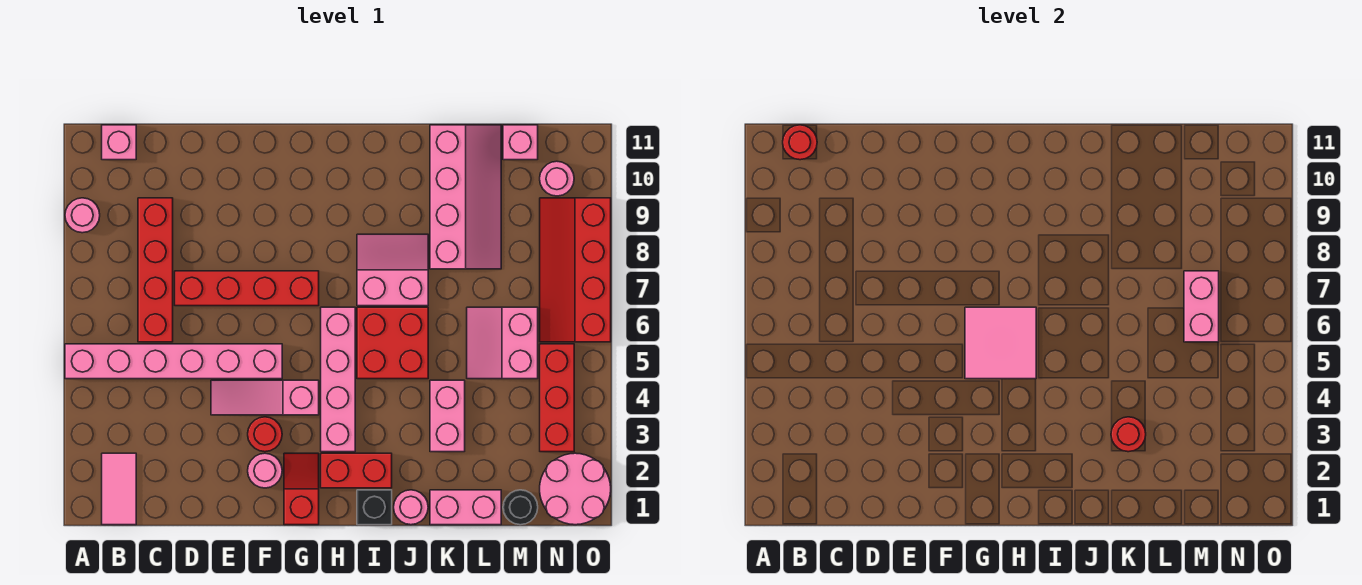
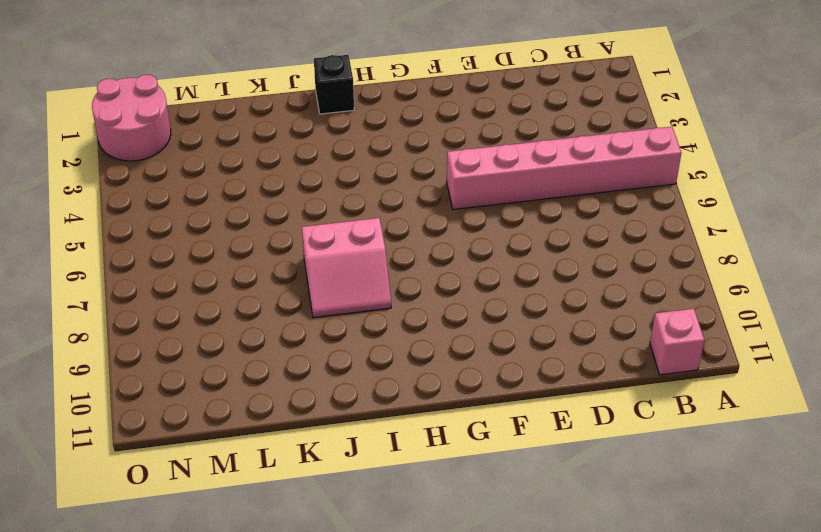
none -> pink round brick A9 level 1
none -> pink tile B1:B2 level 1
none -> red brick C6:C9 level 1
none -> red brick D7:G7 level 1

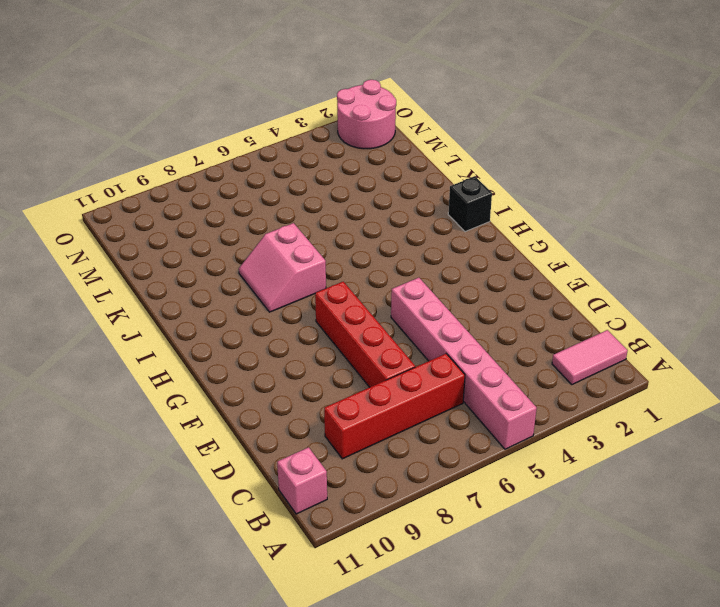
none -> pink round brick A9 level 1
none -> pink slope E4:G4 level 1 top G
none -> pink round brick F2 level 1
none -> red round brick F3 level 1

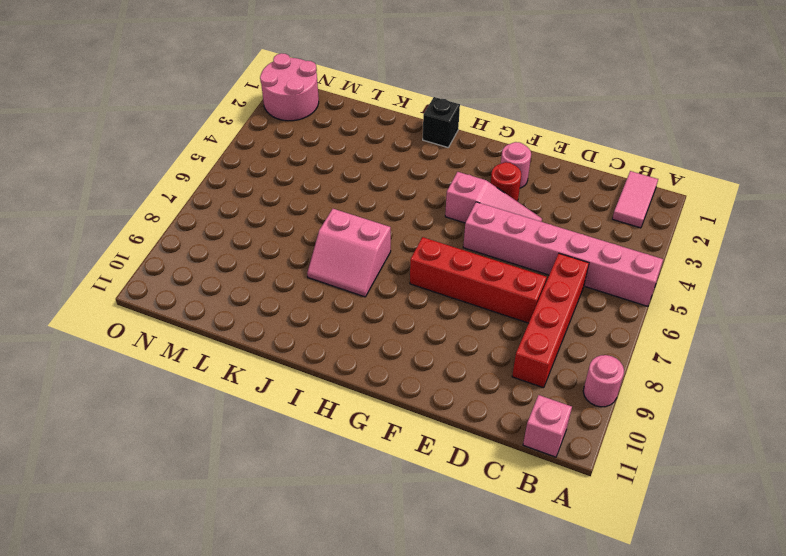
none -> red slope G1:G2 level 1 top 1
none -> red brick H2:I2 level 1
none -> pink brick H3:H6 level 1
none -> red brick I5:J6 level 1

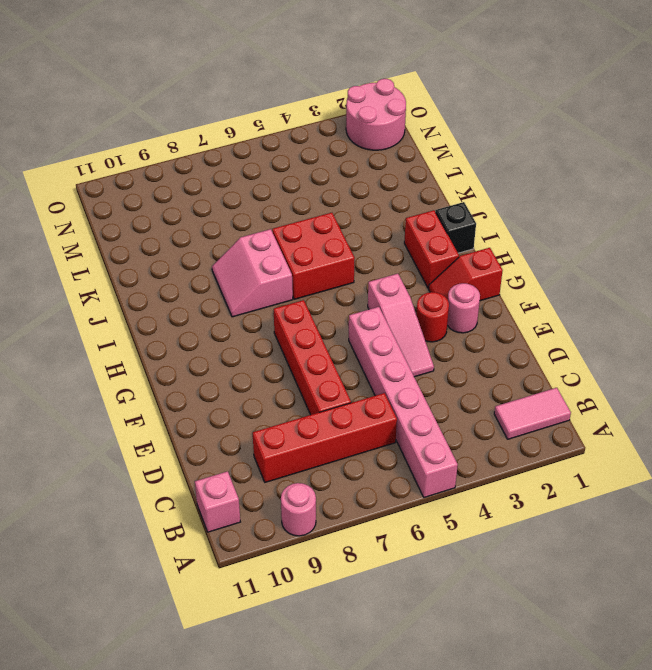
none -> pink brick H3:H6 level 1
none -> pink round brick J1 level 1
none -> pink brick K1:L1 level 1
none -> pink brick K3:K4 level 1

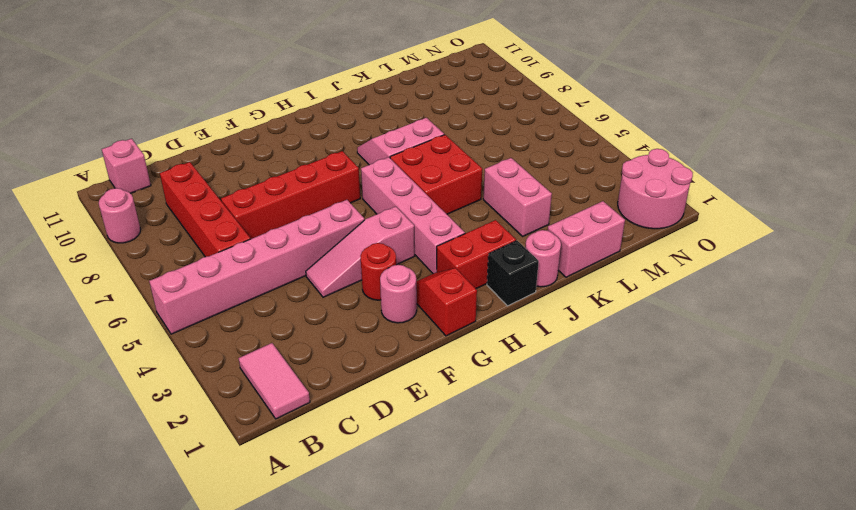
none -> pink slope K8:L11 level 1 top K
none -> pink slope L5:M6 level 1 top M
none -> black round brick M1 level 1
none -> pink brick M11 level 1

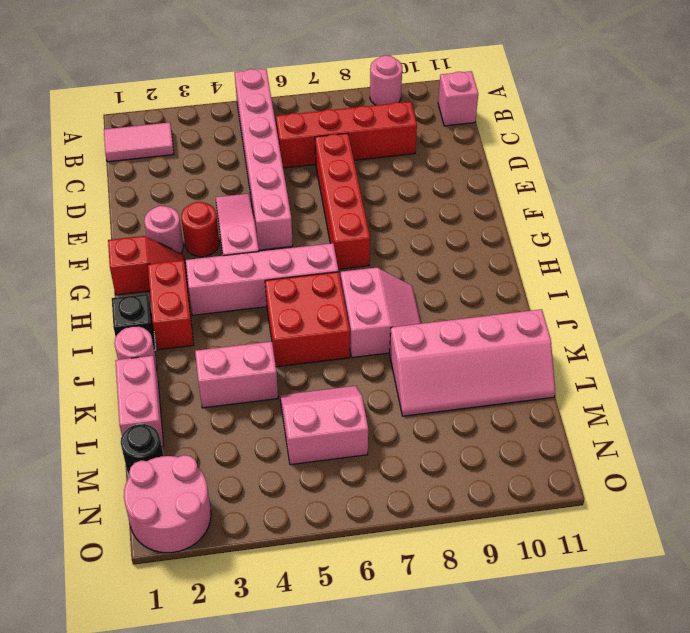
none -> pink brick M11 level 1
none -> red brick N3:N5 level 1
none -> red slope N6:O9 level 1 top O
none -> pink round brick N10 level 1

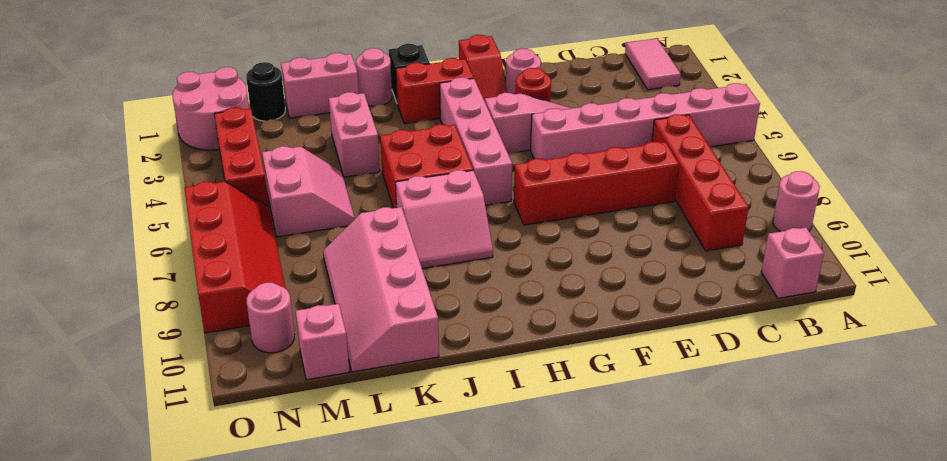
none -> red round brick B11 level 2
none -> pink tile G5:H6 level 2
none -> red round brick K3 level 2
none -> pink brick M6:M7 level 2

